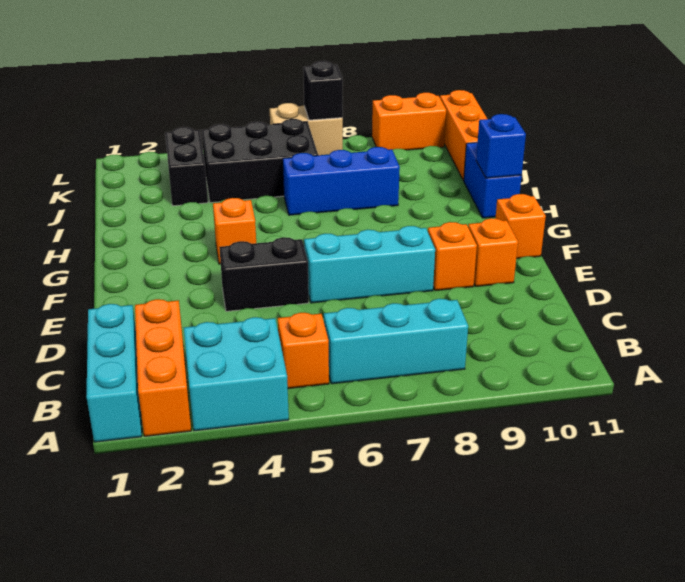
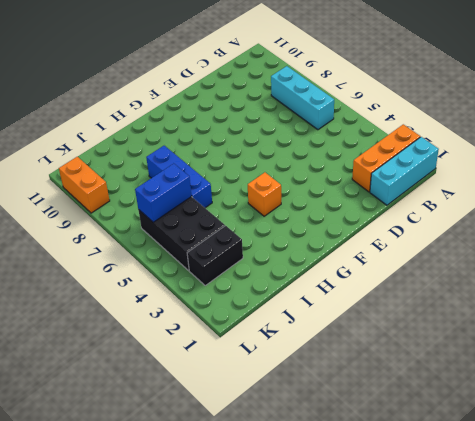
blue brick J6:K6 level 2 -> blue brick H11:I11 level 1
none -> cyan brick A3:B4 level 1
none -> orange brick B5 level 1
none -> black brick E4:E5 level 1

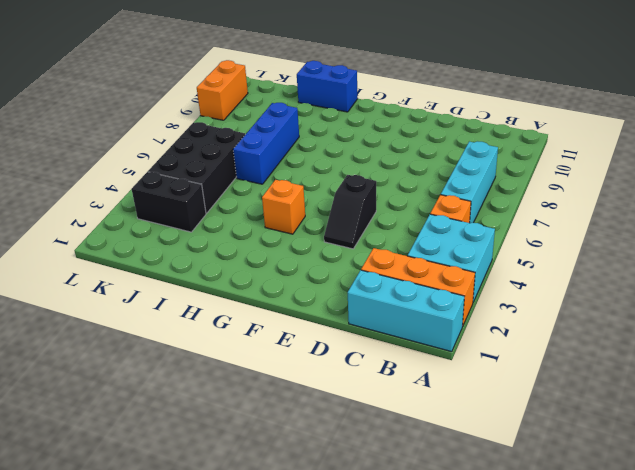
black slope E4:E5 level 1 top 5 -> black brick E4:E5 level 1
none -> cyan brick E6:E8 level 1
none -> orange brick E9 level 1
none -> orange brick E10 level 1

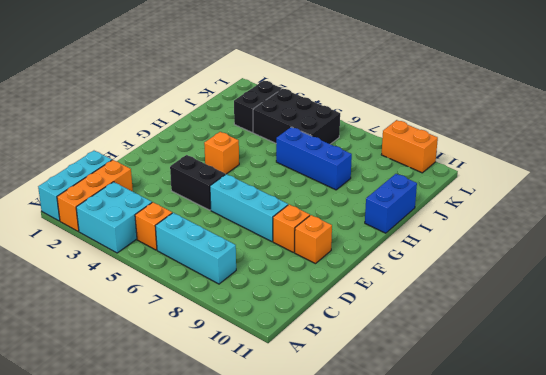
none -> orange brick F11 level 1
none -> orange brick J11:L11 level 1
none -> tan brick L6:L7 level 1

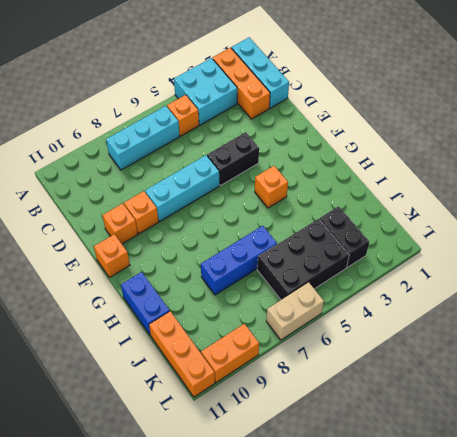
none -> blue brick H11 level 2
none -> black brick L7 level 2

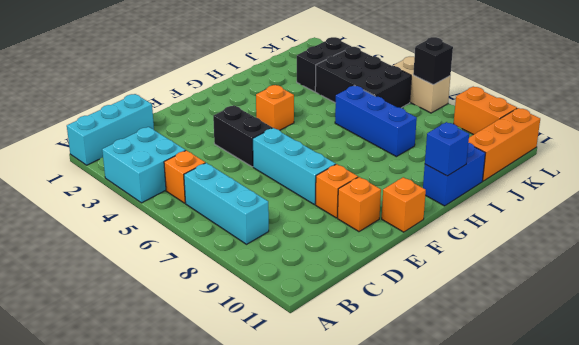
none -> orange brick A2:C2 level 1

